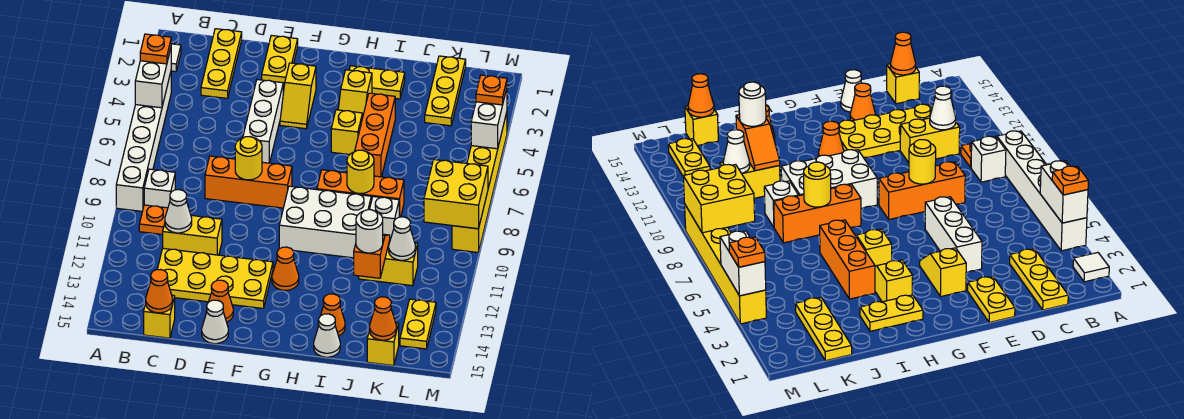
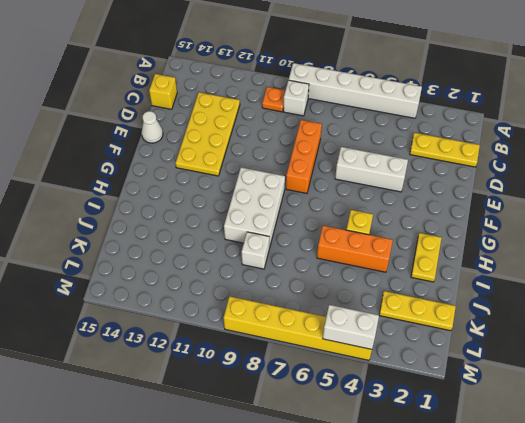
none -> white tile A2 level 1
none -> yellow brick C11:D11 level 1
none -> yellow plate E1:E2 level 1
none -> orange cone E14 level 1

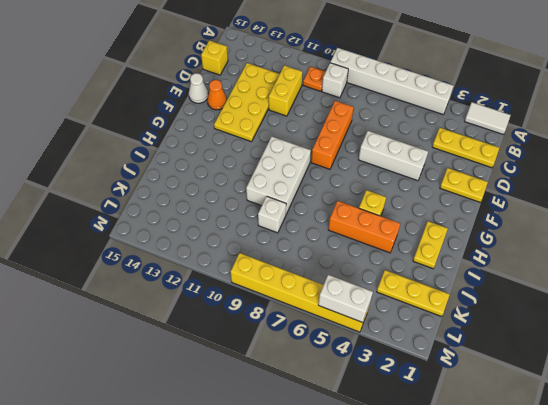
white tile A1:A2 level 1 -> white tile A2 level 1
none -> yellow slope F3:F4 level 1 top 3
none -> orange cone G12 level 1
none -> yellow slope H3:H4 level 1 top 3
none -> orange brick H8:J8 level 1

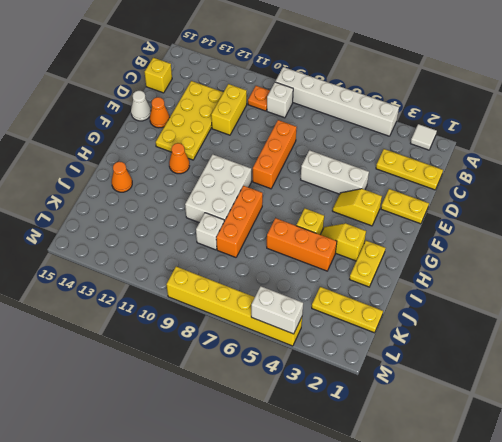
none -> white cone I15 level 1
none -> yellow brick J11:K11 level 1
none -> yellow brick K15 level 1
none -> yellow plate L13:L14 level 1

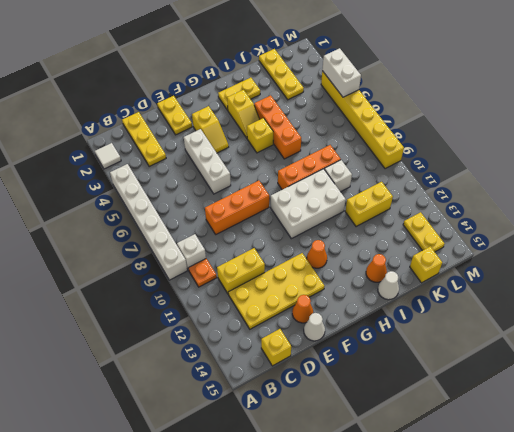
none -> white brick A4:A5 level 2
none -> white cone C11 level 2
none -> orange cone C15 level 2
none -> yellow round brick E8 level 2

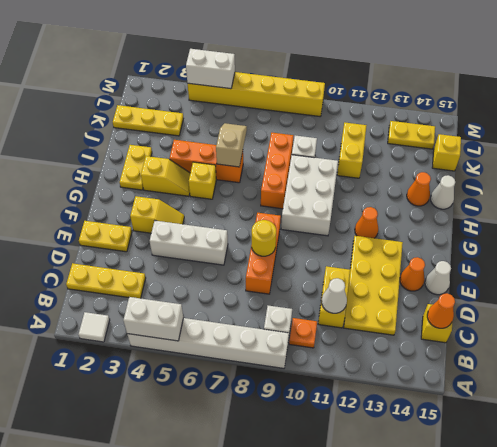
tan slope I6:J6 level 2 top I -> none
none -> yellow round brick I8 level 2
none -> orange slope J11:J12 level 2 top 12
none -> white cone K11 level 2
none -> orange cone K15 level 2

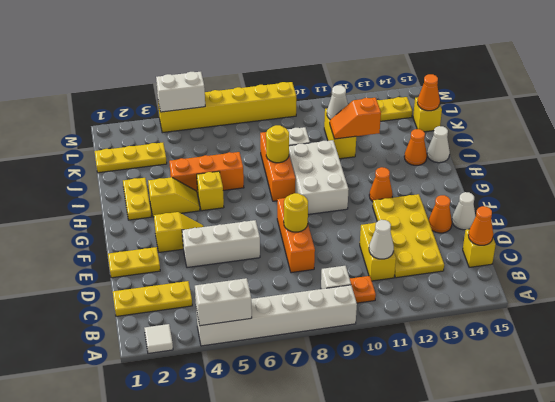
none -> yellow brick L8:M9 level 2
none -> orange plate A4 level 3
none -> white round brick J12 level 3
none -> orange plate M4 level 3

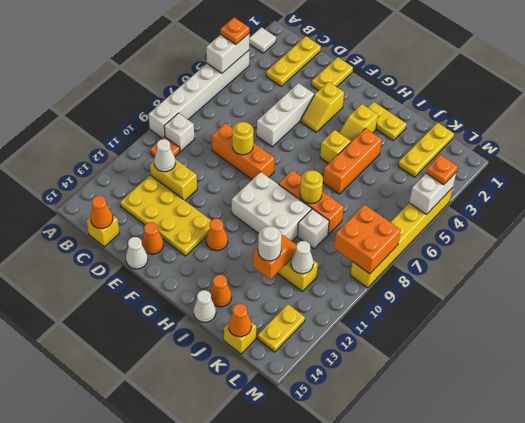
orange brick L8:M9 level 2 -> yellow brick L8:M9 level 2

